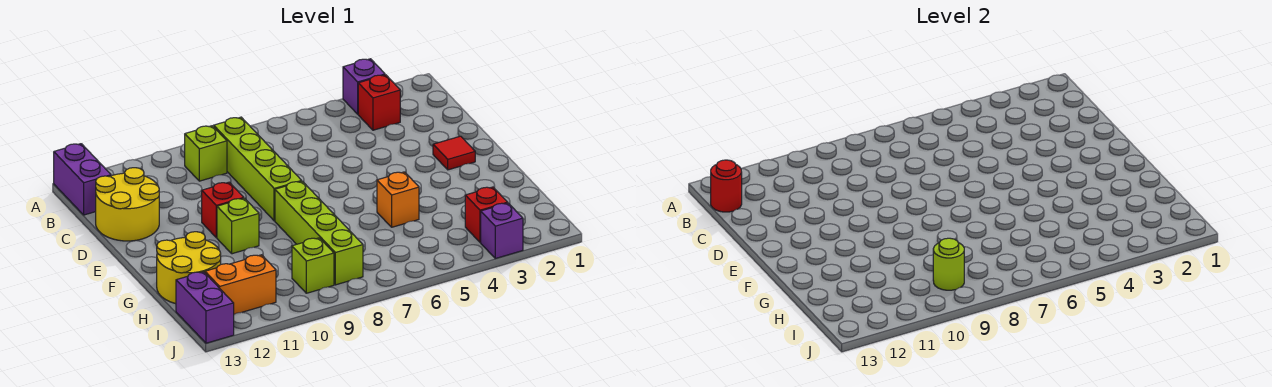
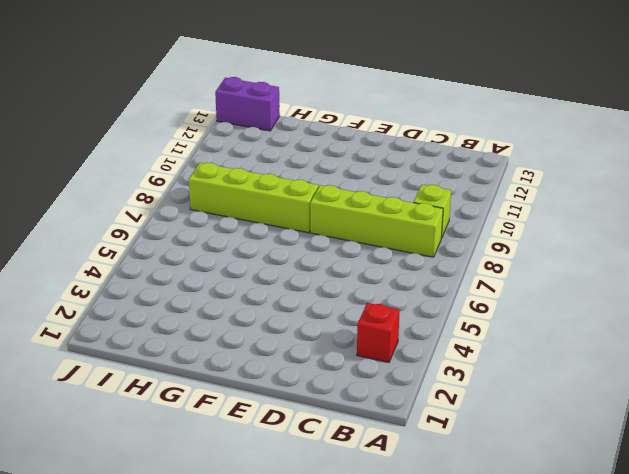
none -> purple brick A3 level 1
none -> purple brick A13:B13 level 1
none -> yellow round brick C12:D13 level 1

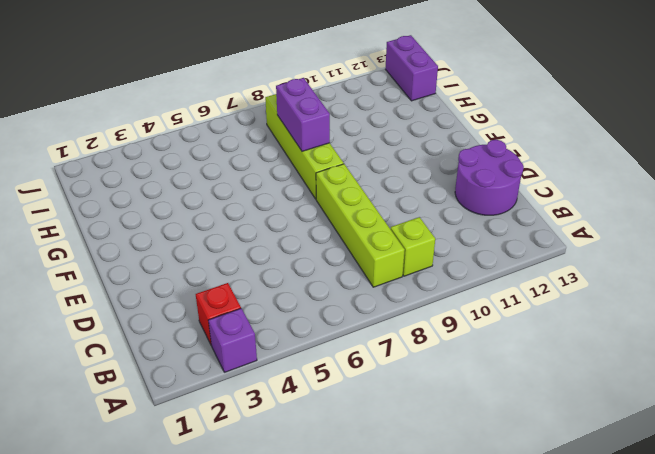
purple round brick C12:D13 level 1 -> yellow round brick C12:D13 level 1
purple brick G8:H8 level 2 -> purple brick A13:B13 level 1
none -> red tile E2 level 1
none -> red brick E10 level 1
none -> lime brick F10 level 1

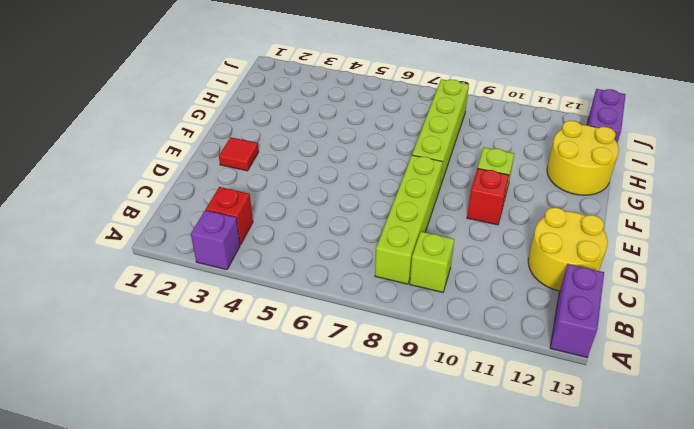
none -> orange brick G5 level 1
none -> red brick I3 level 1
none -> lime brick I9 level 1

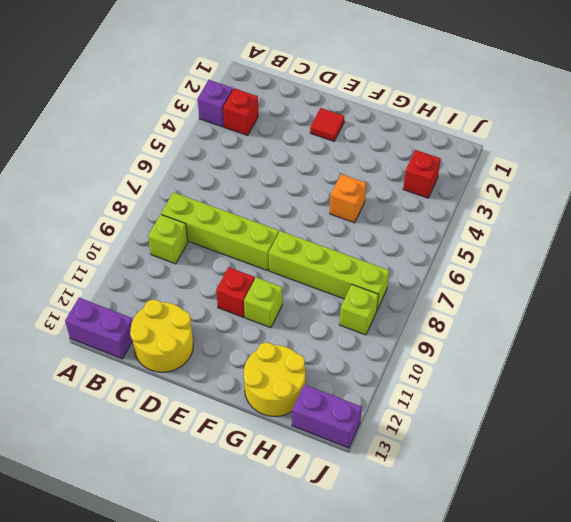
none -> orange brick I11:I12 level 1
none -> purple brick J3 level 1
none -> red round brick B13 level 2

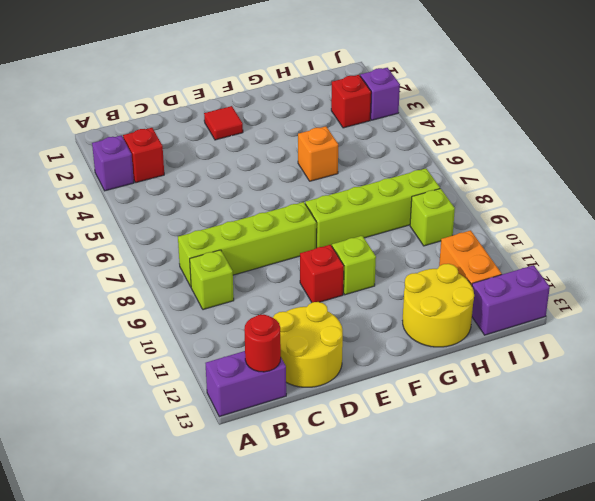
none -> lime round brick I9 level 2

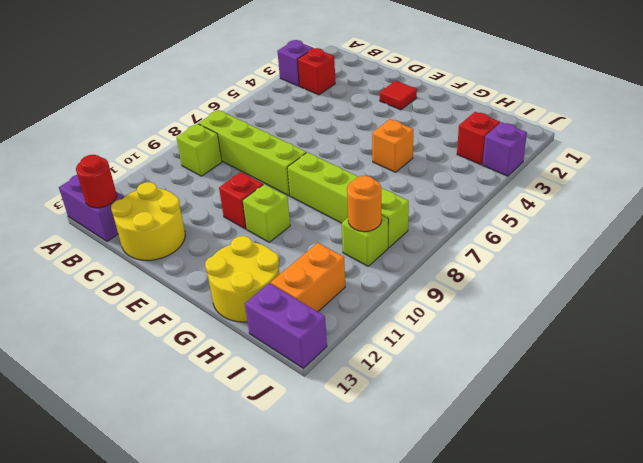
orange round brick I9 level 2 -> lime round brick I9 level 2

